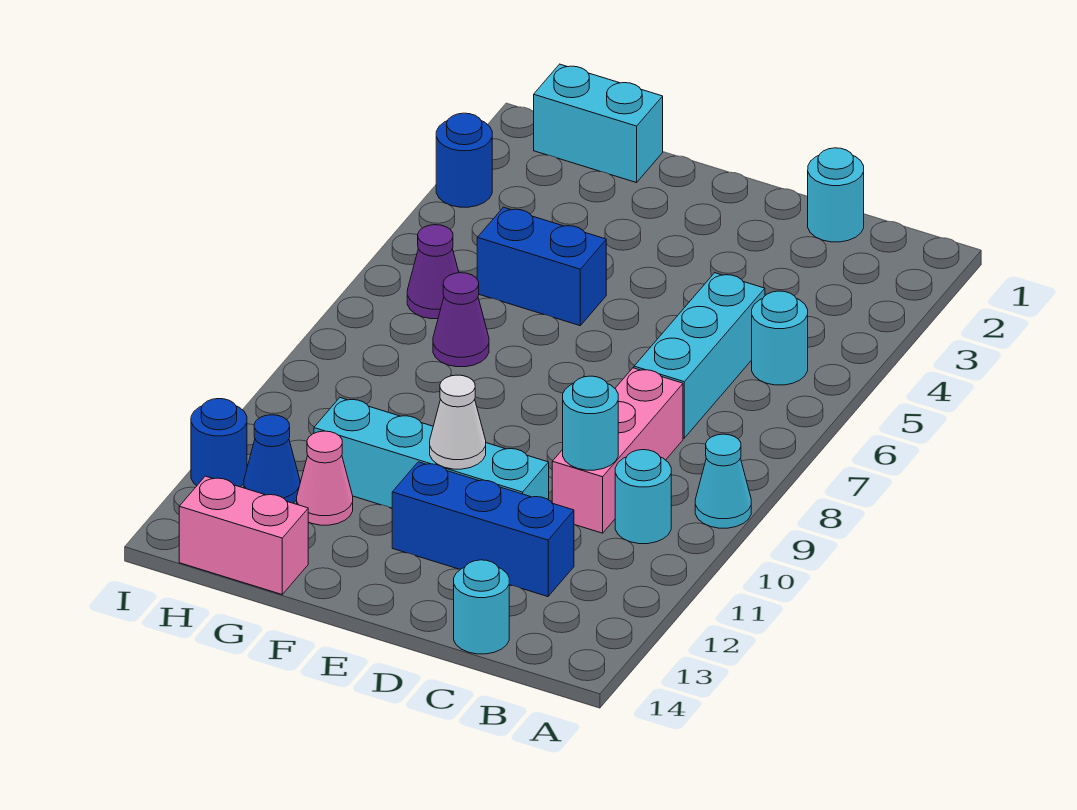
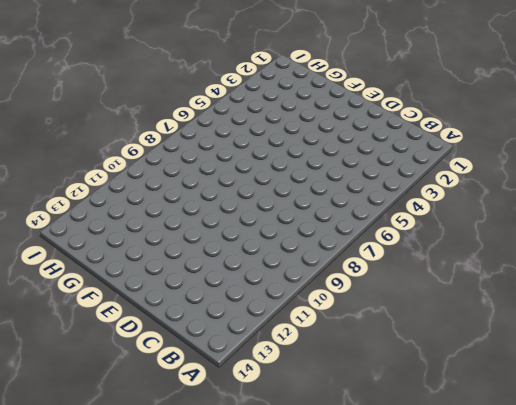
none -> cyan cone A9 level 1
none -> cyan round brick B5 level 1
none -> cyan round brick B10 level 1

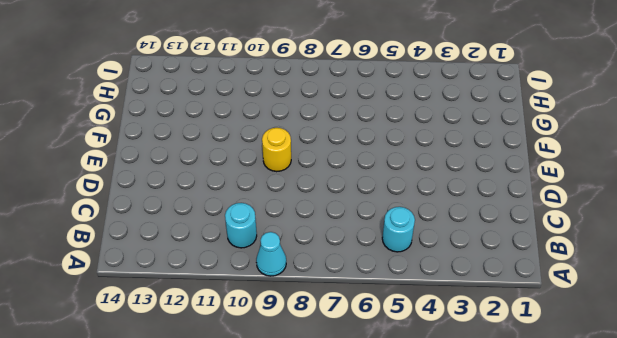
yellow round brick E9 level 1 -> none
none -> cyan round brick C1 level 1
none -> cyan brick C5:C7 level 1
none -> pink brick C8:C10 level 1

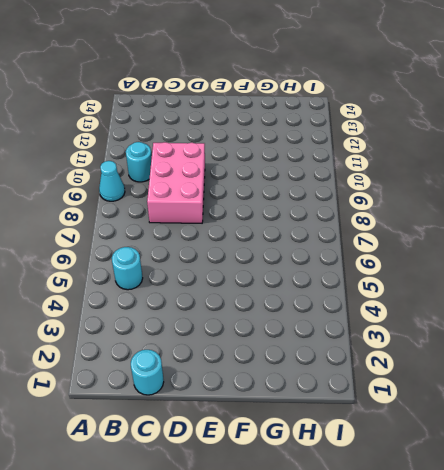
pink brick C8:D10 level 1 -> pink brick C8:C10 level 1
none -> cyan brick C5:C7 level 1
none -> blue brick C12:E12 level 1
none -> cyan round brick C14 level 1

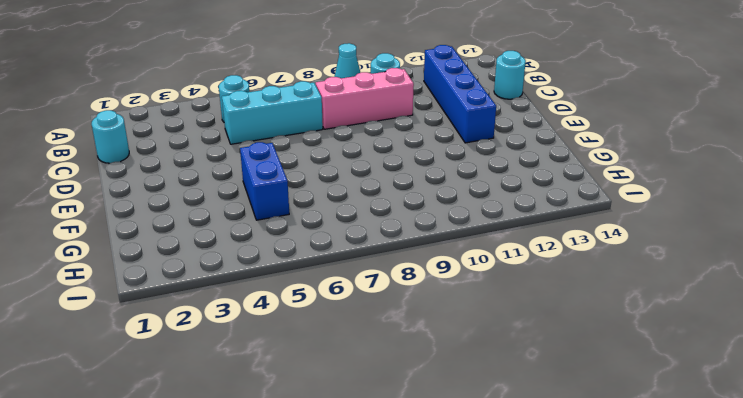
blue brick B12:E12 level 1 -> blue brick C12:E12 level 1
none -> cyan brick D11:G11 level 1
none -> cyan brick G1:H1 level 1
none -> purple cone G7 level 1

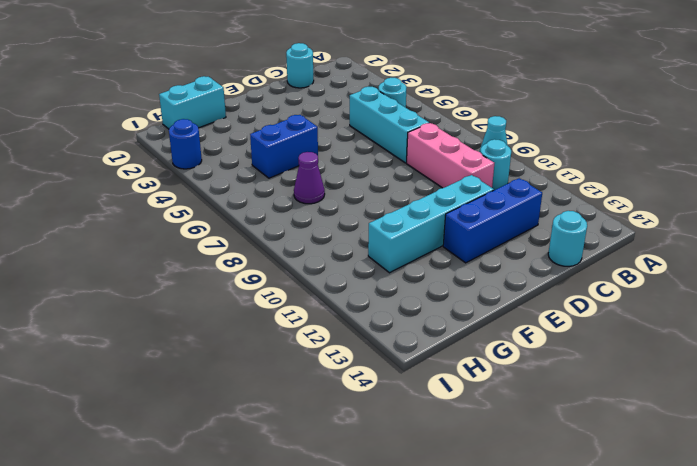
none -> pink cone G12 level 1
none -> pink brick G14:H14 level 1
none -> purple cone H6 level 1

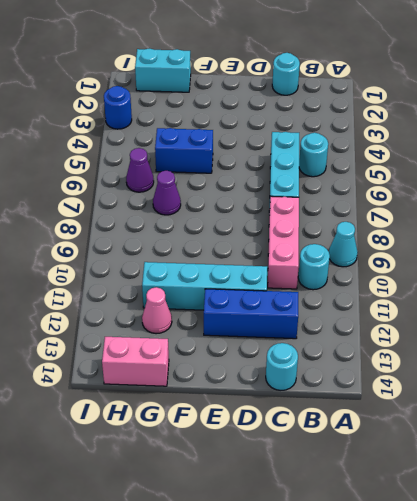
none -> blue cone H12 level 1
none -> blue round brick I12 level 1
none -> cyan round brick C10 level 2

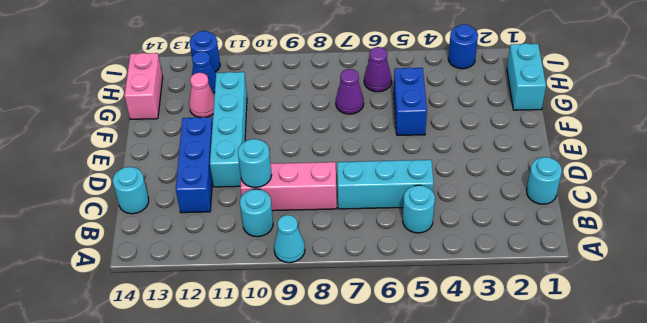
none -> white cone E11 level 2

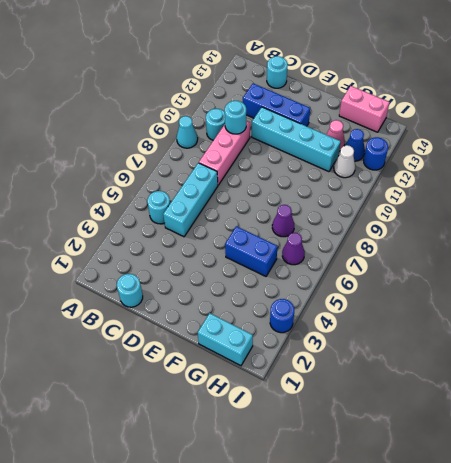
white cone H11 level 1 -> white cone E11 level 2

